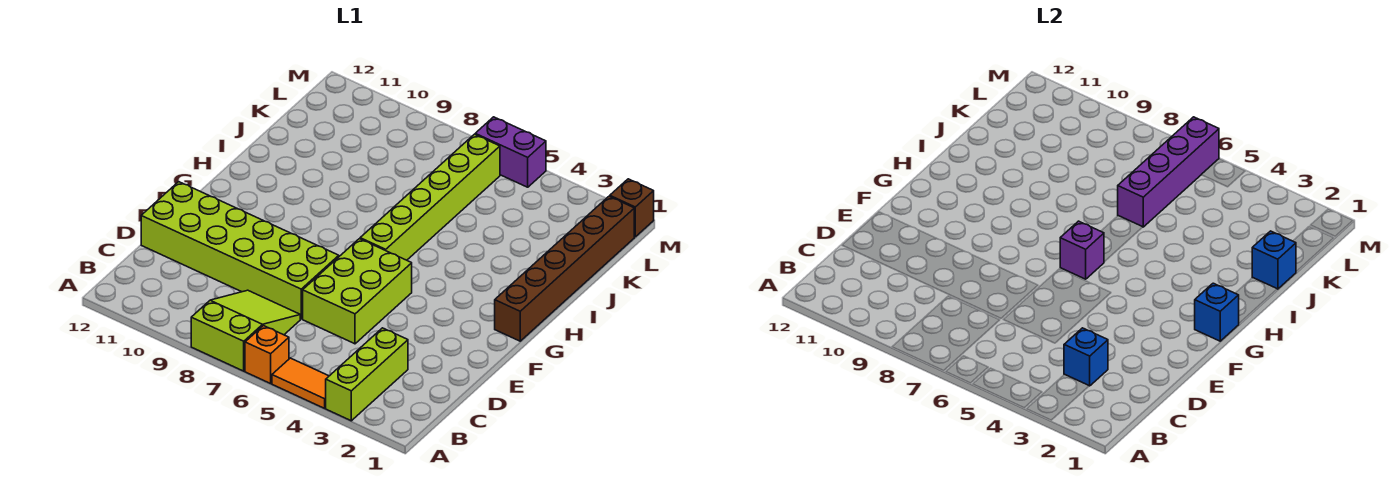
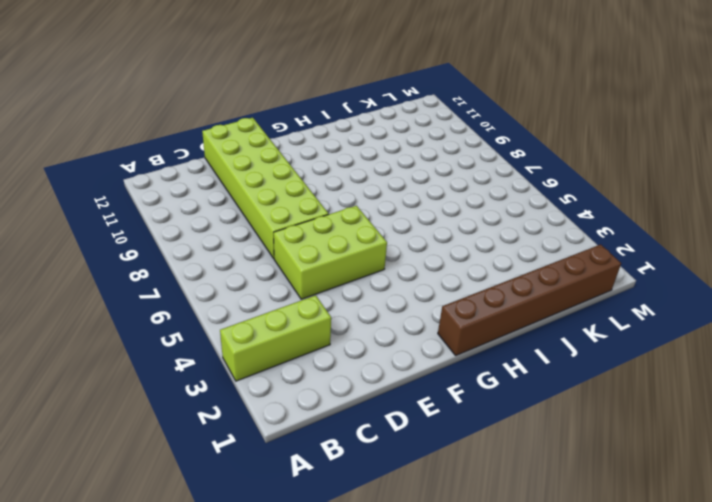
none -> orange tile A4:A5 level 1
none -> orange brick A6 level 1
none -> lime slope A7:C8 level 1 top A

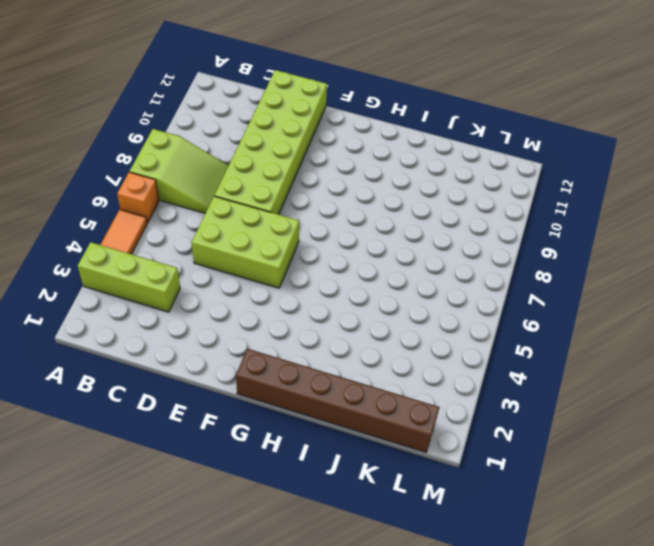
none -> lime brick G6:L6 level 1
none -> brown brick M1 level 1
none -> purple brick M5:M6 level 1

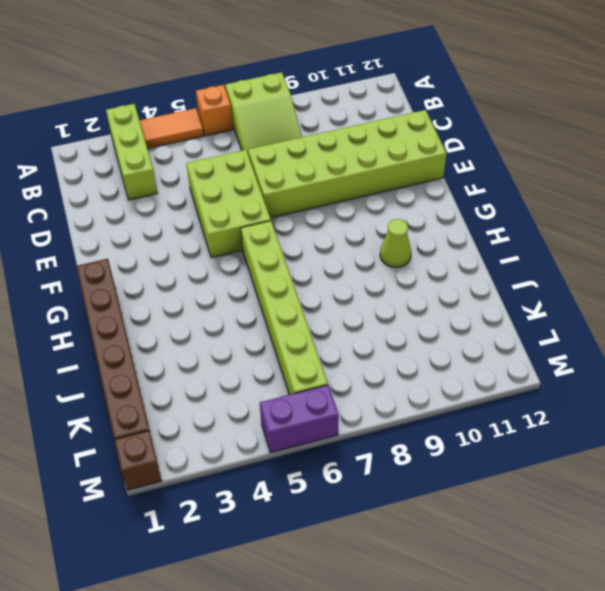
lime cone H10 level 1 -> none
none -> blue brick C3 level 2
none -> blue brick G1 level 2
none -> purple brick G6 level 2

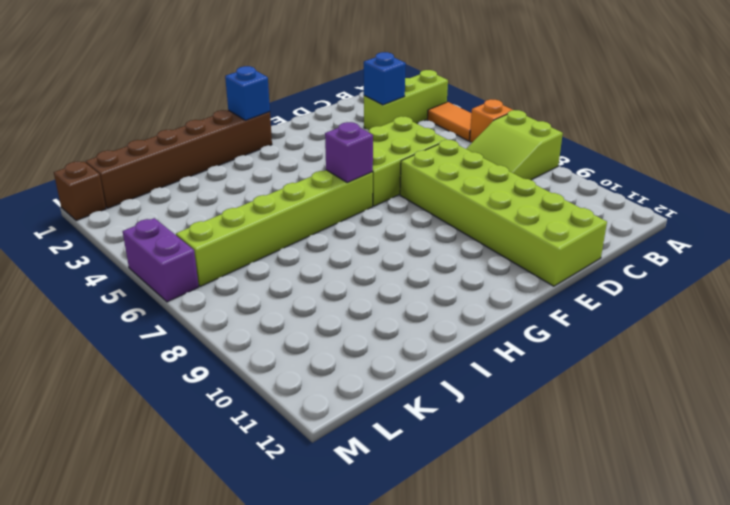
none -> blue brick J1 level 2
none -> purple brick J6:M6 level 2

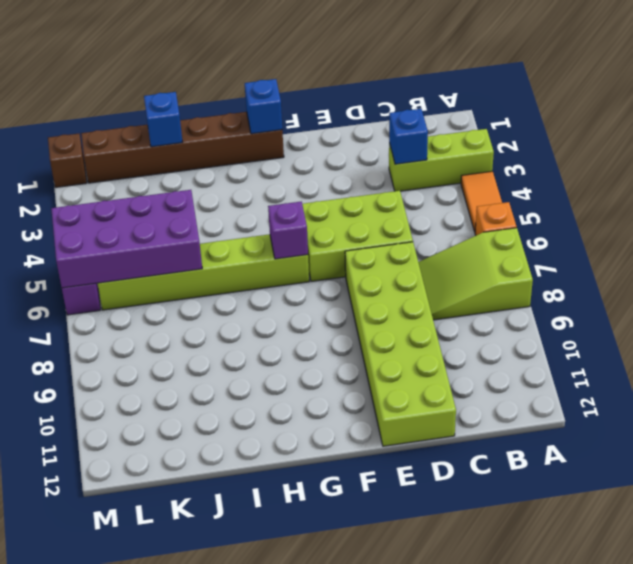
purple brick J5:M6 level 2 -> purple brick J6:M6 level 2

